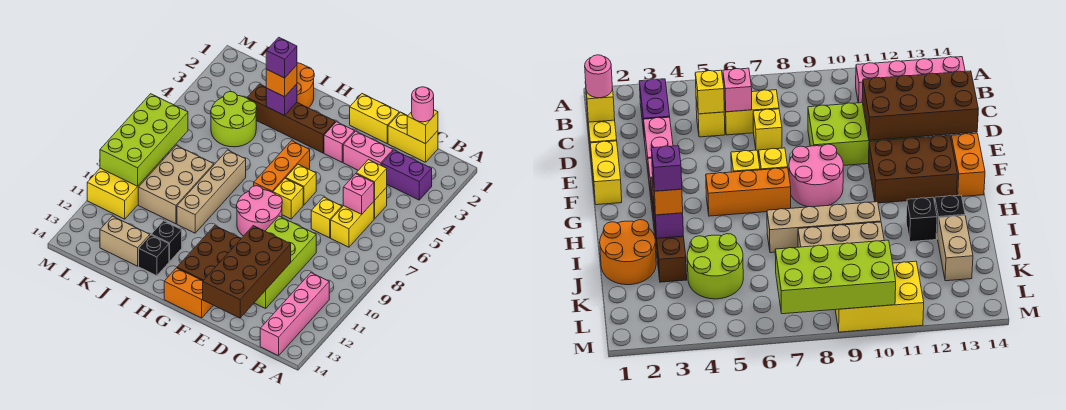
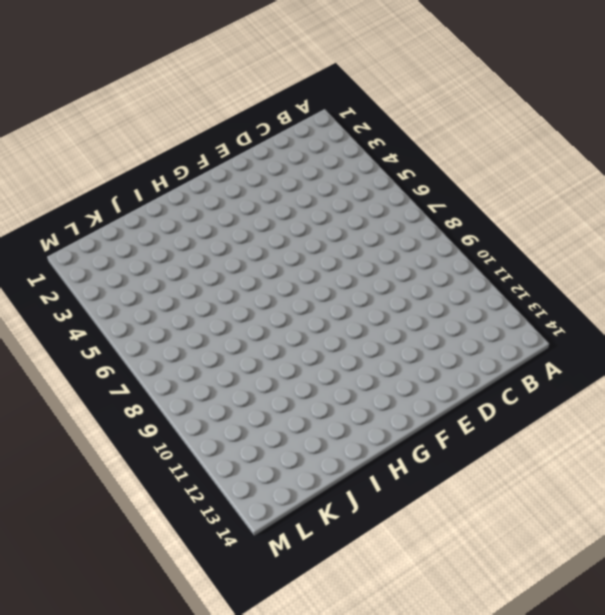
none -> purple brick B3:C3 level 1
none -> pink brick B11:B14 level 1
none -> yellow brick C1:D1 level 1
none -> yellow brick C5 level 1

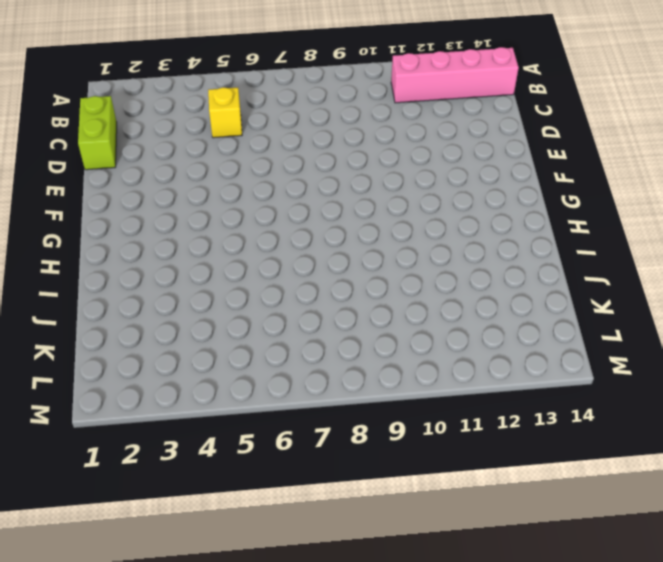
lime brick C1:D1 level 1 -> yellow brick C1:D1 level 1
none -> purple brick B3:C3 level 1
none -> yellow brick C6:C7 level 1
none -> pink brick D3:E3 level 1
none -> yellow brick D7 level 1

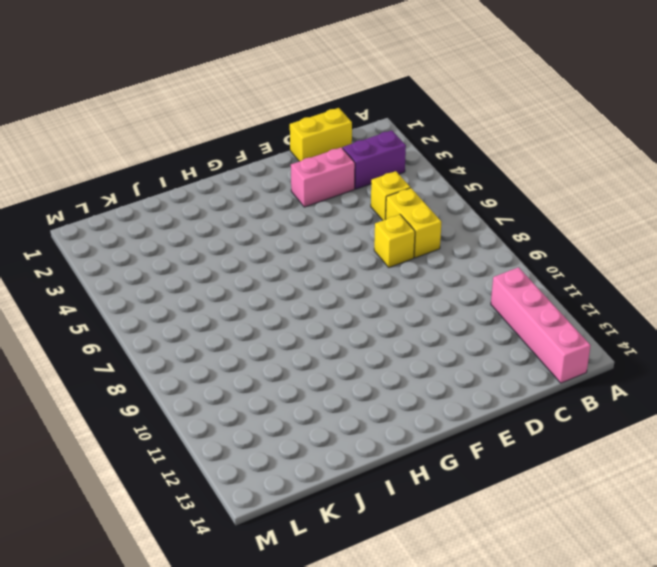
none -> lime brick D9:E12 level 1
none -> yellow brick E1:F1 level 1
none -> pink brick F3 level 1
none -> yellow brick F6 level 1

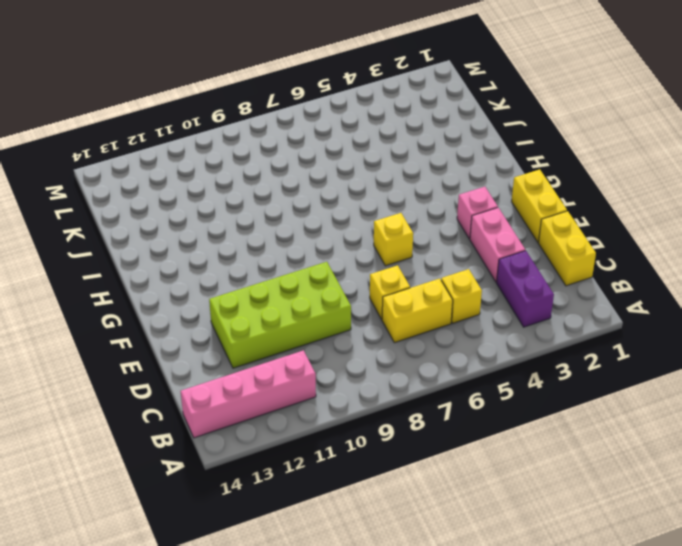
none -> yellow brick F7 level 1
none -> pink round brick F8:G9 level 1
none -> brown brick F11:G13 level 1
none -> orange brick F14:G14 level 1

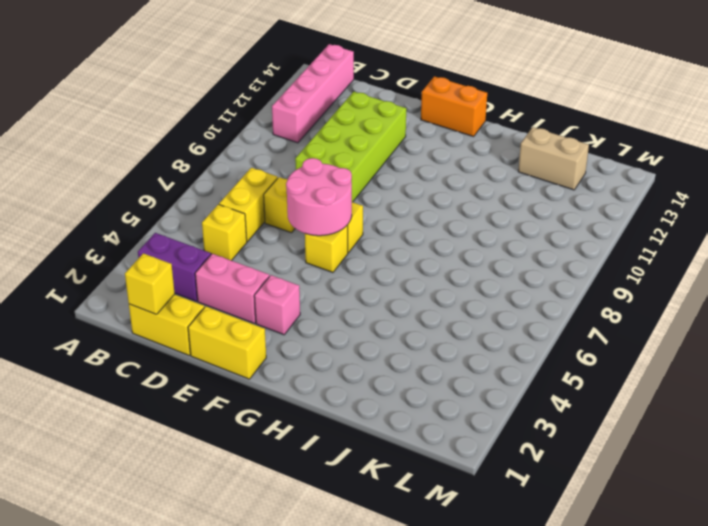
pink round brick E6:F7 level 2 -> pink round brick F8:G9 level 1
none -> brown brick F11:G13 level 1
none -> brown brick G3:J3 level 1
none -> orange brick G5:G7 level 1
none -> orange round brick I1:J2 level 1

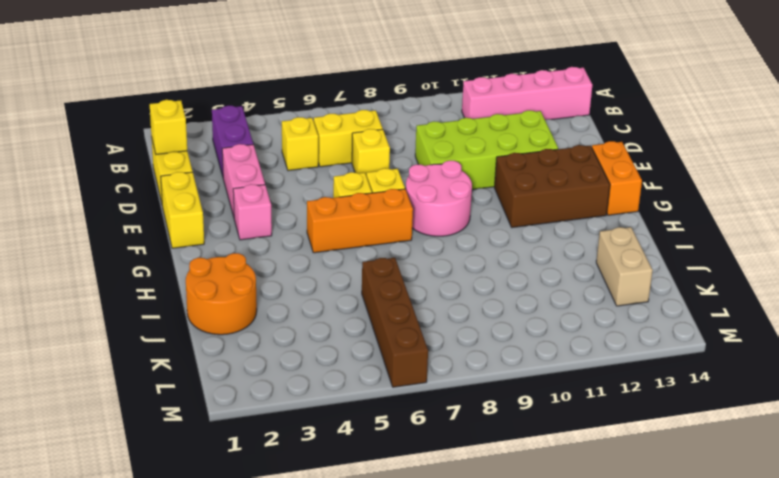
brown brick J6:M6 level 1 -> brown brick G3:J3 level 1
none -> tan brick I7:I10 level 1
none -> black brick I12 level 1
none -> black brick I13 level 1
none -> lime round brick J4:K5 level 1

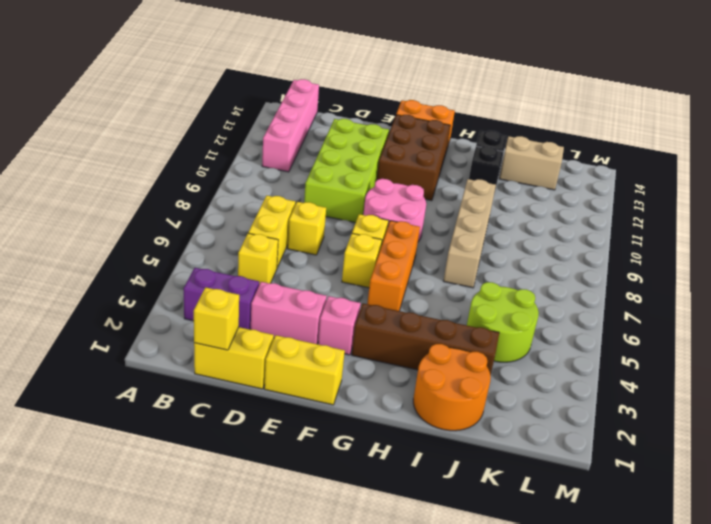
none -> tan brick J8:K10 level 1
none -> yellow brick L9:M11 level 1
none -> yellow brick C5 level 2
none -> pink brick C6 level 2

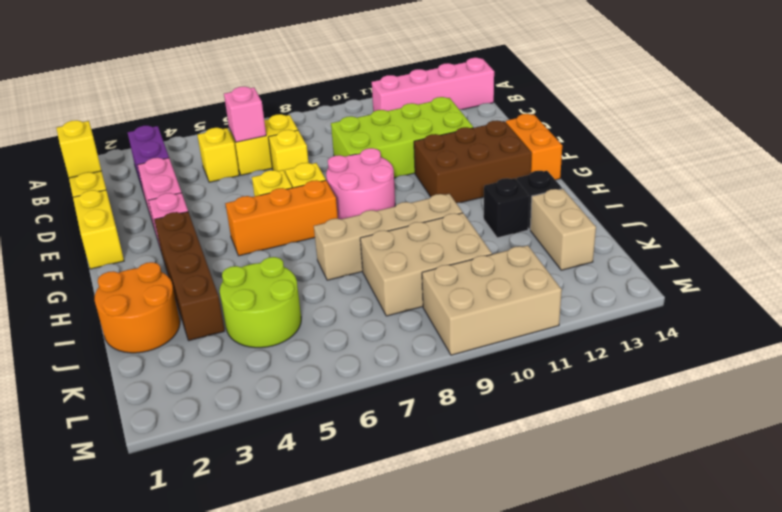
tan brick L9:M11 level 1 -> yellow brick L9:M11 level 1
none -> yellow brick C5 level 2
none -> brown brick D11:E14 level 2
none -> purple brick I3 level 2
none -> lime brick L7:M10 level 2

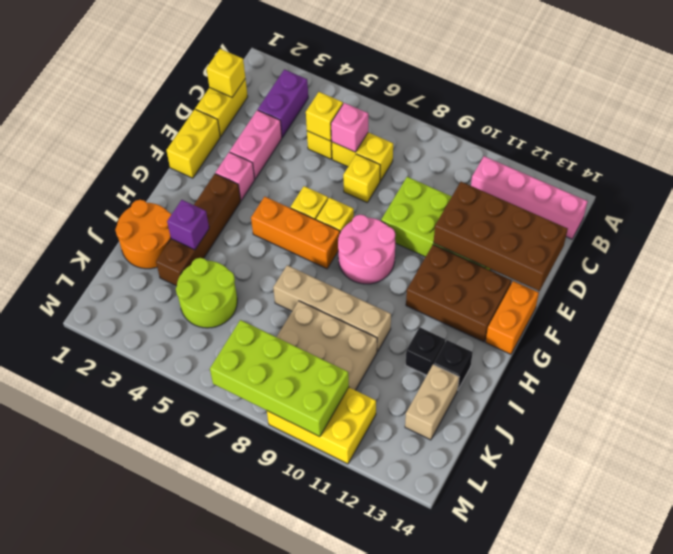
none -> pink round brick C1 level 3
none -> orange brick I3 level 3
none -> purple brick I3 level 4

